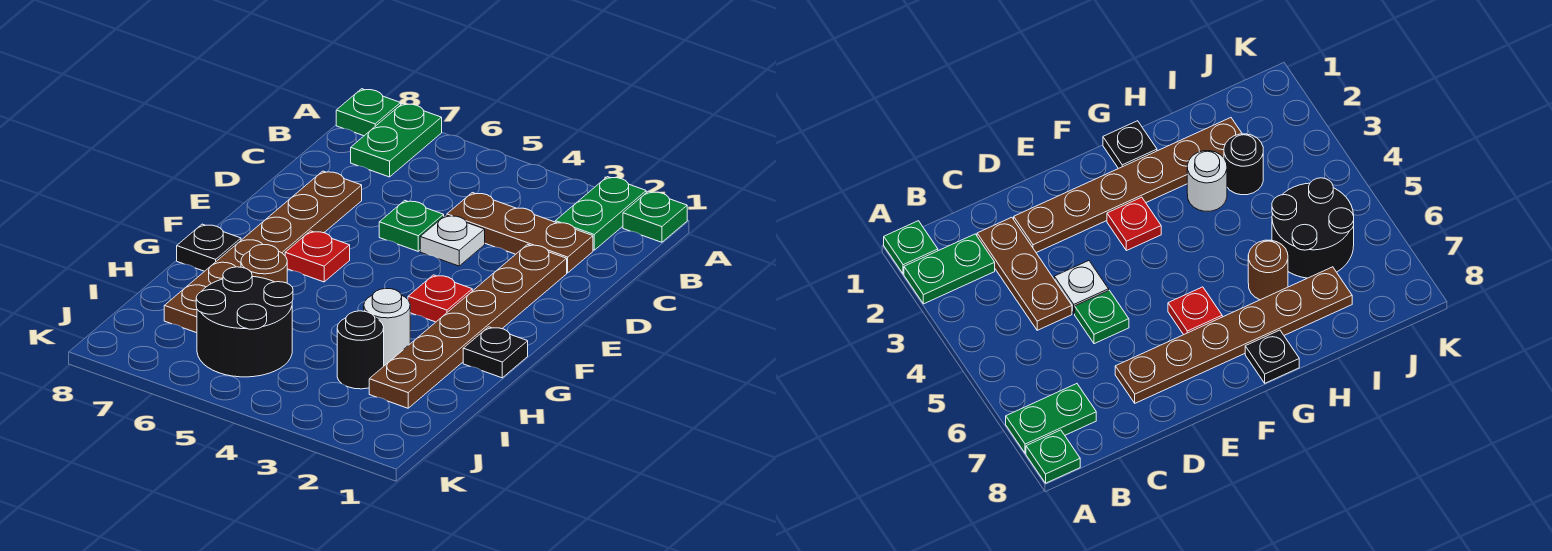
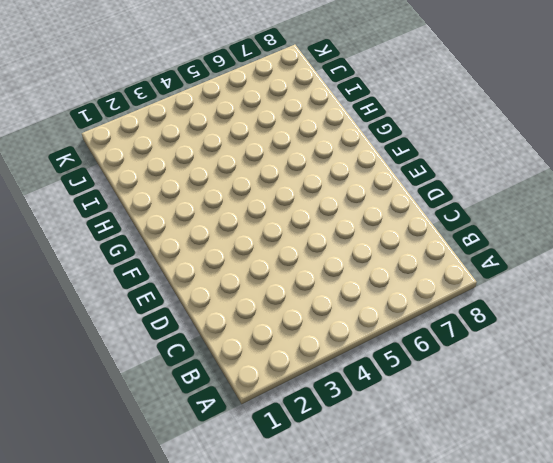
none -> green plate A1 level 1
none -> green plate A2:B2 level 1
none -> green plate A7:B7 level 1

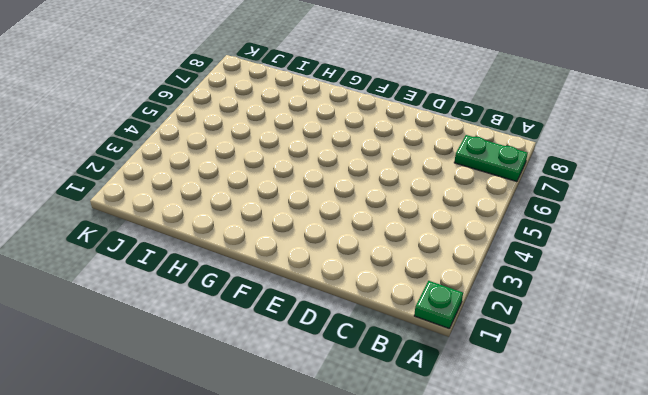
none -> green plate A2:B2 level 1
none -> green plate A8 level 1
none -> brown plate C2:C4 level 1

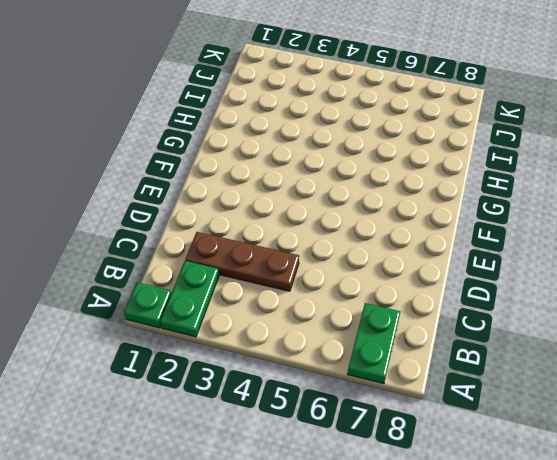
none -> green plate A8 level 1
none -> brown plate D2:I2 level 1
none -> white plate D4 level 1

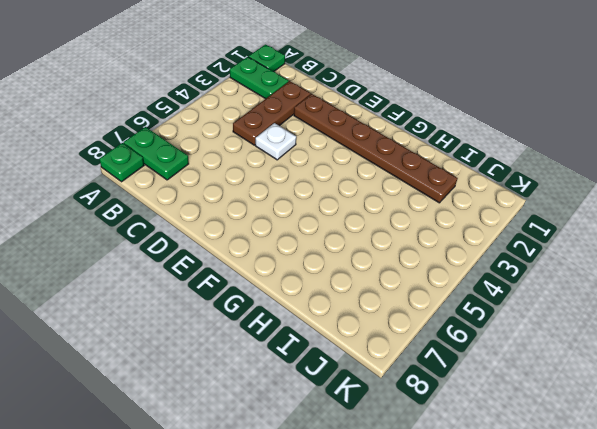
none -> green plate D5 level 1
none -> brown plate D7:I7 level 1
none -> red plate F3 level 1

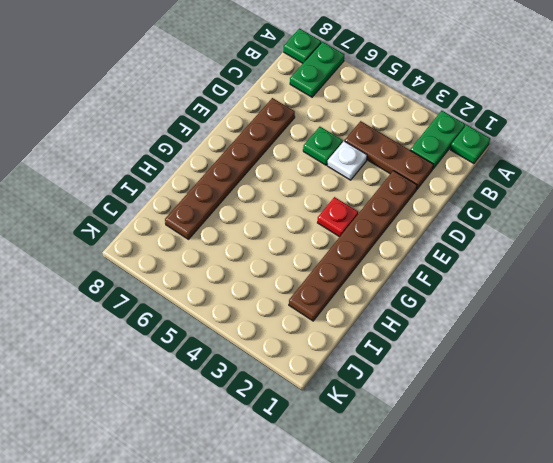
none -> red plate F6 level 1
none -> black plate G1 level 1
none -> black plate G8 level 1

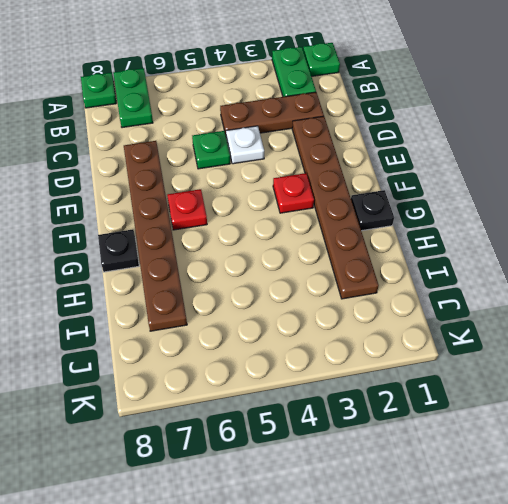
none -> white round brick H3 level 1
none -> brown round brick H6 level 1
none -> black round brick I3 level 1

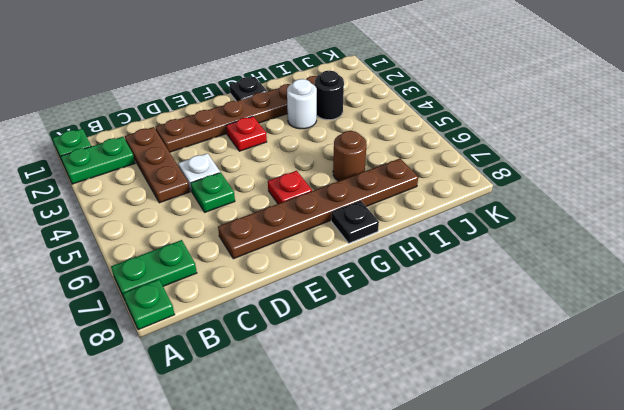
none -> black round brick I5:J6 level 1

